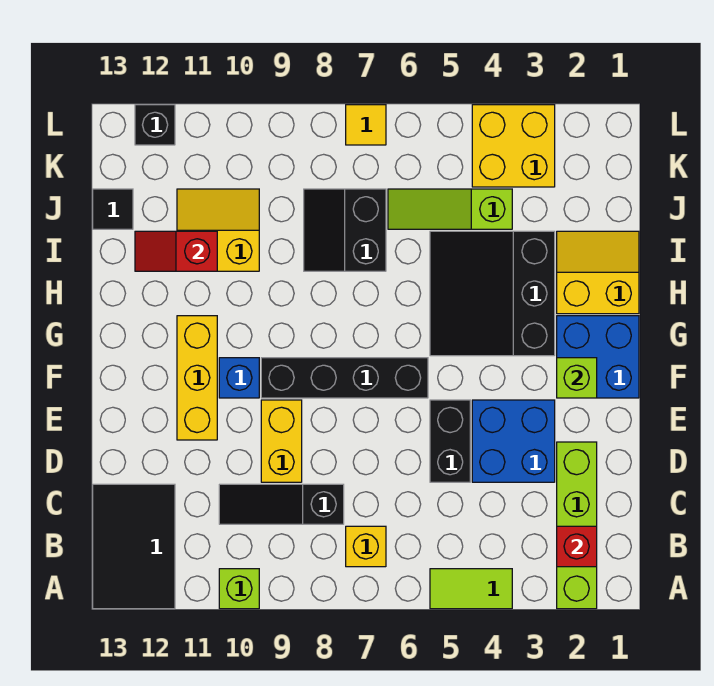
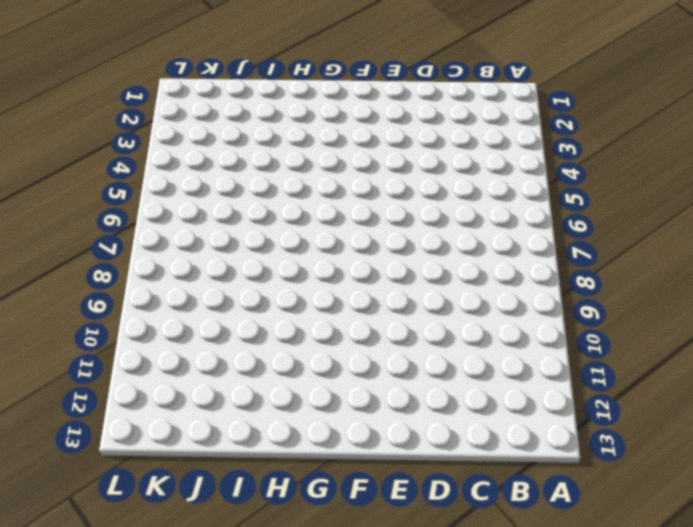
none -> lime brick A2:D2 level 1
none -> lime tile A4:A5 level 1
none -> lime brick A10 level 1

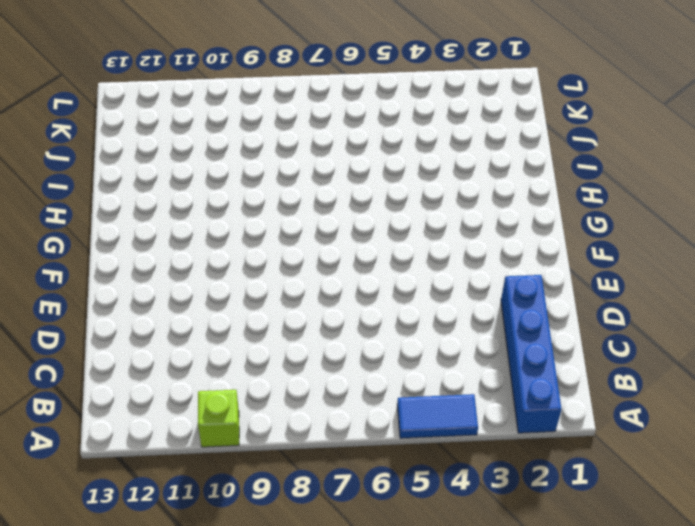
blue brick A2:D2 level 1 -> lime brick A2:D2 level 1
blue tile A4:A5 level 1 -> lime tile A4:A5 level 1
none -> black tile A12:C13 level 1
none -> yellow brick B7 level 1
none -> black slope C8:C10 level 1 top 8

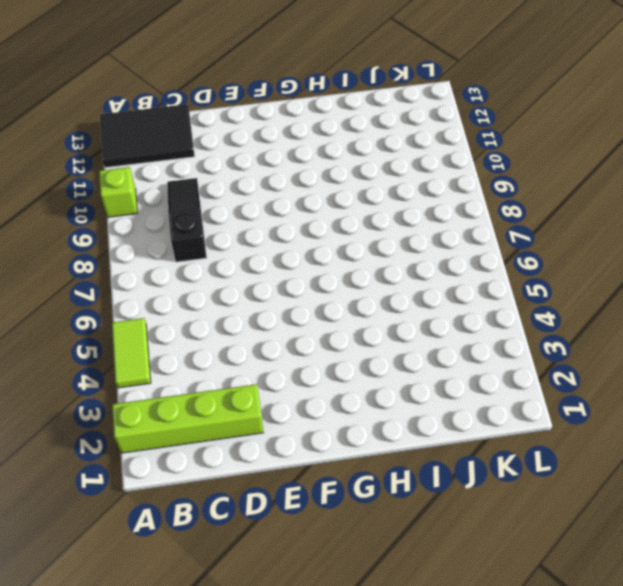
none -> yellow brick B7 level 1
none -> blue brick D3:E4 level 1
none -> black brick D5:E5 level 1

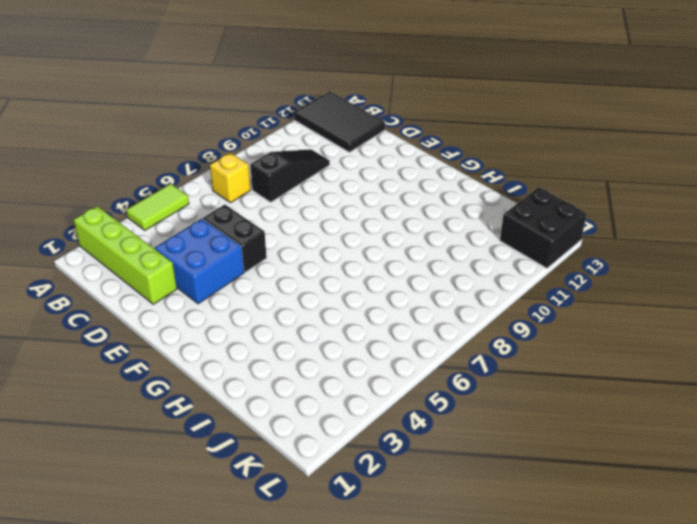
black brick K12:L13 level 1 -> black brick L12 level 1
none -> lime brick A10 level 1
none -> yellow brick D9:E9 level 1
none -> yellow brick E11:G11 level 1

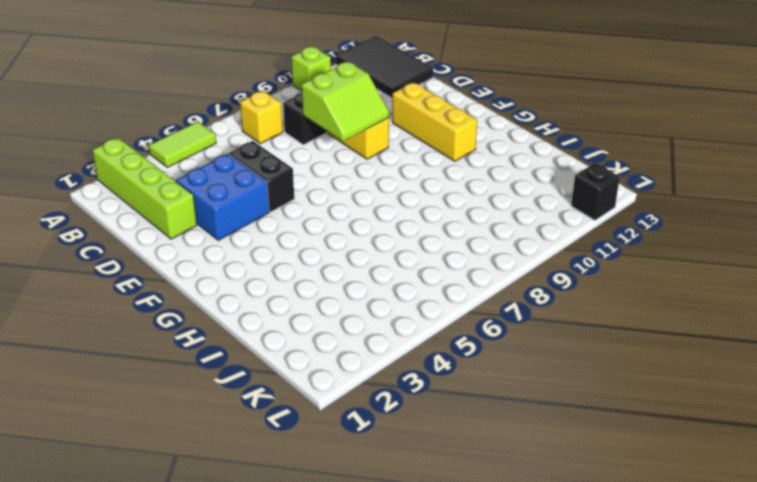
lime slope D8:E9 level 2 top D -> none
none -> blue brick F1:G2 level 1
none -> black brick F6:F9 level 1
none -> blue brick F10 level 1

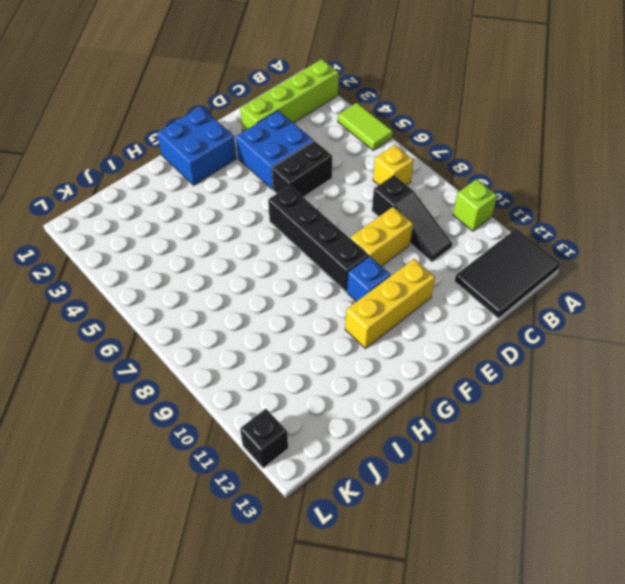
none -> black slope G3:I5 level 1 top 3
none -> yellow slope H1:I2 level 1 top H
none -> black slope I7:J8 level 1 top 7

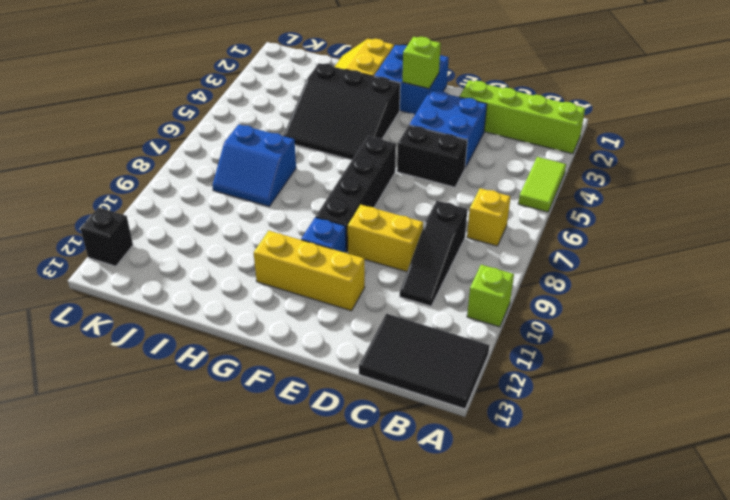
blue slope I7:J8 level 1 top 7 -> black slope I7:J8 level 1 top 7
none -> yellow slope I10:J11 level 1 top I
none -> lime slope J4:J6 level 1 top 4
none -> black tile J13 level 1

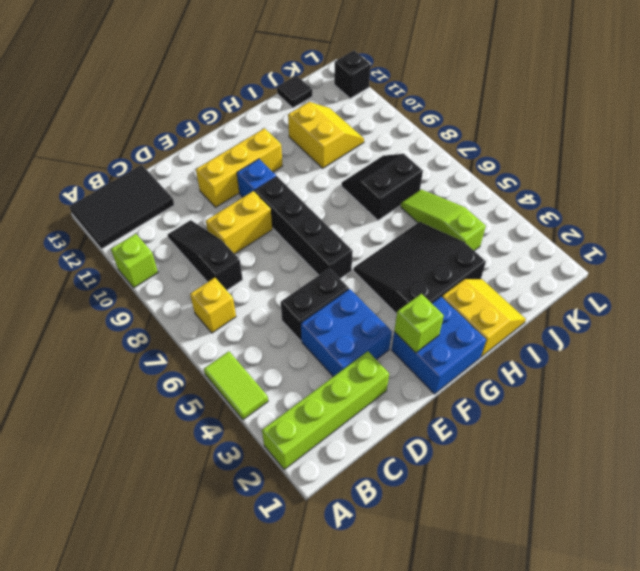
none -> yellow brick K3:L4 level 1
none -> yellow tile L7 level 1
none -> red brick B2 level 2

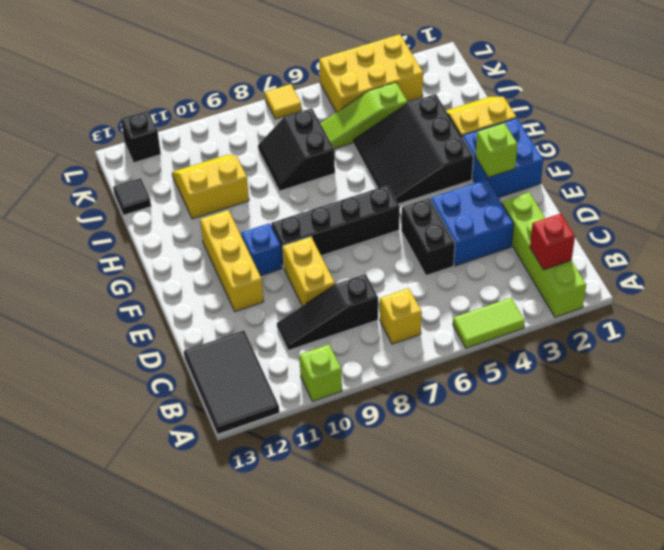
yellow brick K3:L5 level 1 -> yellow brick K3:L4 level 1
none -> red slope I11:I12 level 2 top 11

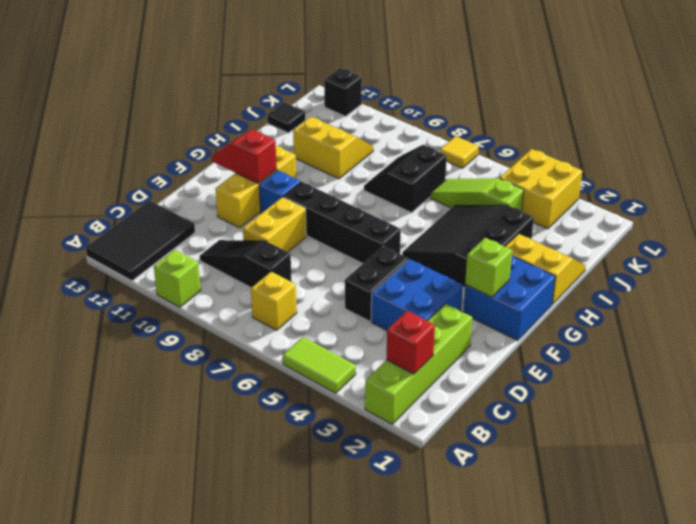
red slope F11:F12 level 2 top 11 -> red slope I11:I12 level 2 top 11

